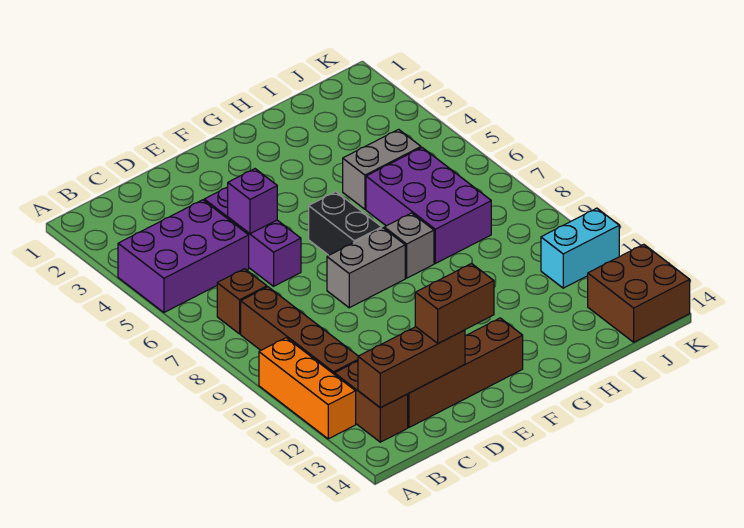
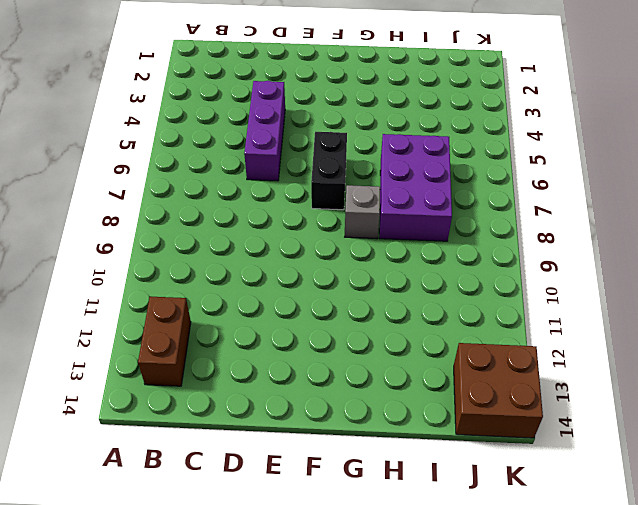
none -> purple brick A4:C5 level 1
none -> orange brick A10:A12 level 1
none -> brown brick B7 level 1

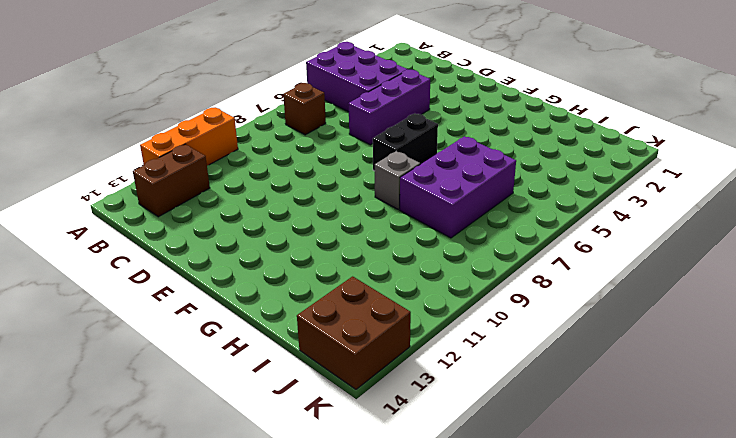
none -> brown brick B8:B11 level 1
none -> brown brick C13:F13 level 1
none -> grey brick E8:F8 level 1

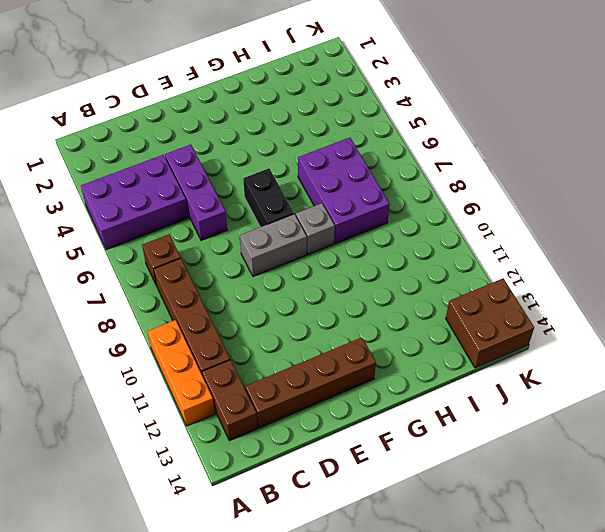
none -> grey brick H5:I5 level 1
none -> cyan brick J11:K11 level 1
none -> brown brick B13:D13 level 2

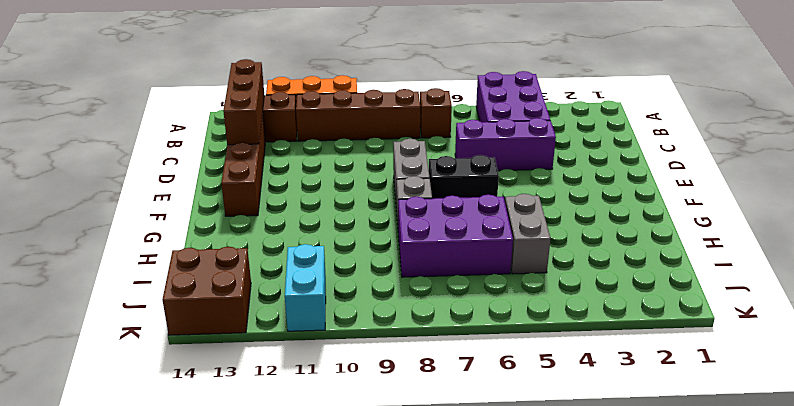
none -> purple brick D5 level 2
none -> brown brick D13:E13 level 3

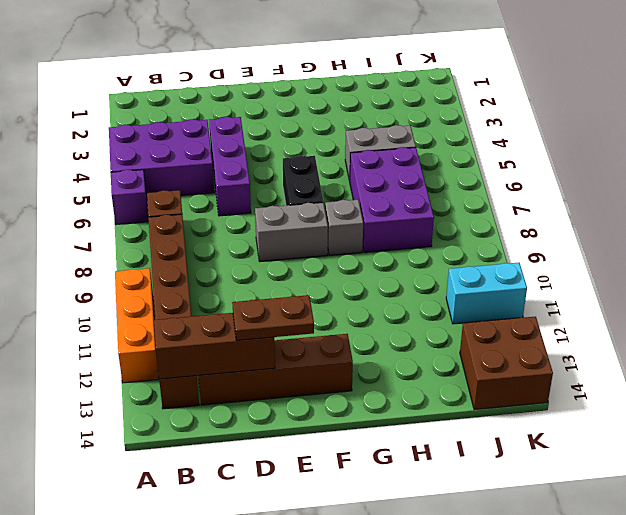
purple brick A6 level 1 -> purple brick D5 level 2
brown plate D13:E13 level 3 -> brown brick D13:E13 level 3

